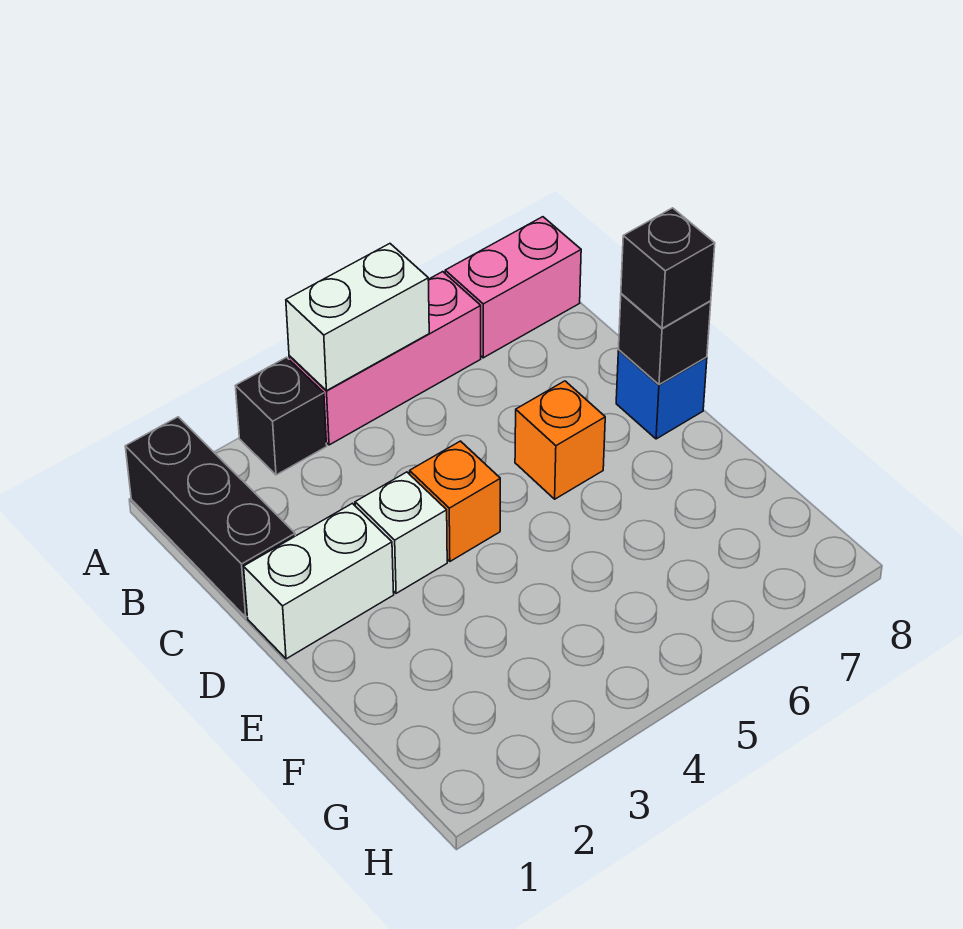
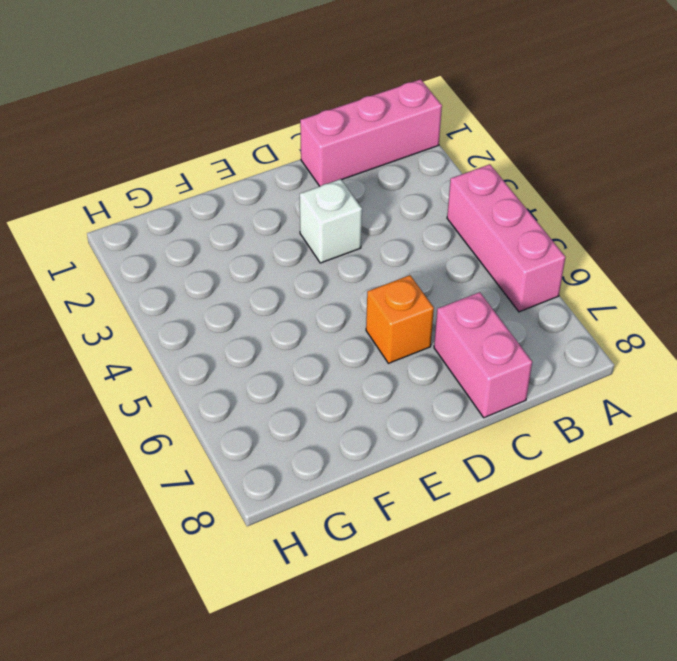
pink brick A1:C1 level 1 -> black brick A1:C1 level 1
pink brick C7:C8 level 1 -> pink brick A7:A8 level 1
none -> black brick A3 level 1
none -> white brick D1:D2 level 1
none -> orange brick D4 level 1

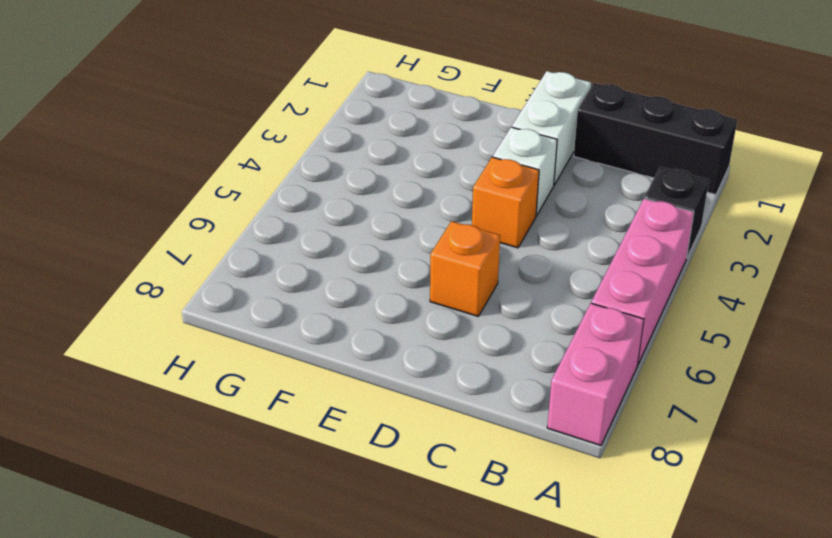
none -> blue brick D8 level 1
none -> white brick A4:A5 level 2
none -> black brick D8 level 2

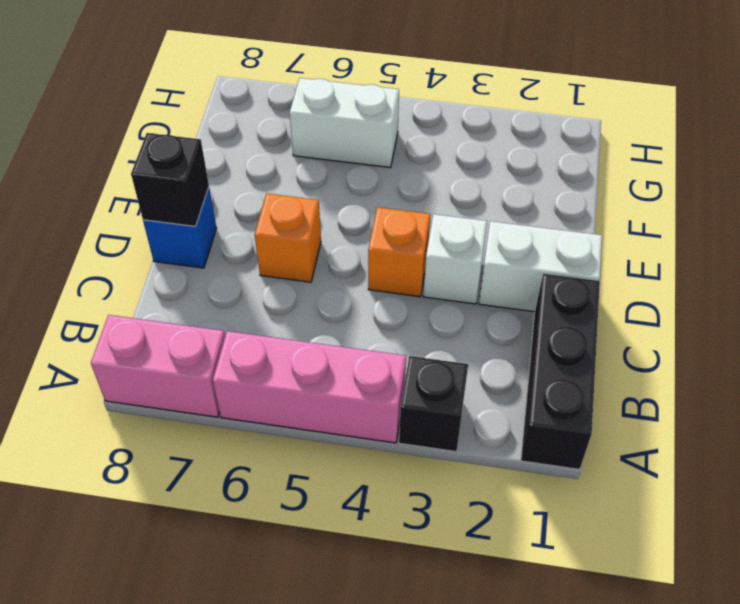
white brick G5:G6 level 1 -> white brick A4:A5 level 2
none -> black brick D8 level 3

